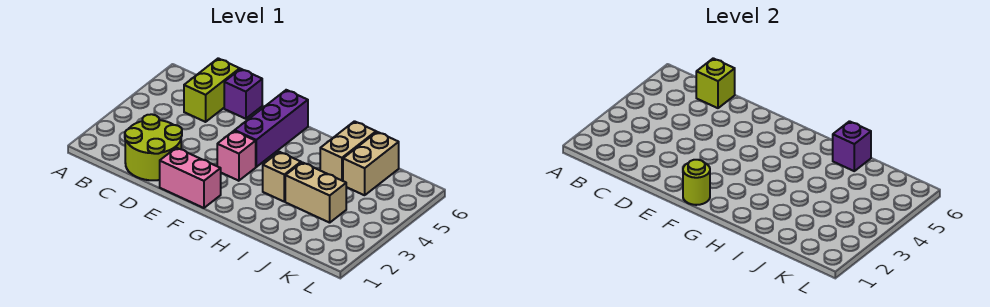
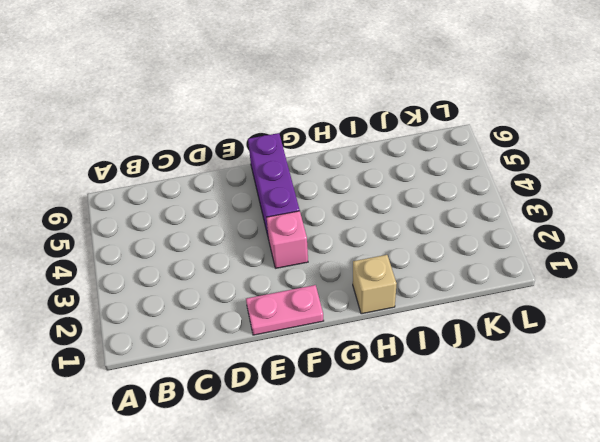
pink plate E1:F1 level 1 -> pink brick E1:F1 level 1
tan brick H1 level 1 -> tan brick H3 level 1
none -> lime round brick C1:D2 level 1
none -> lime brick C5:C6 level 1
none -> purple brick D6 level 1

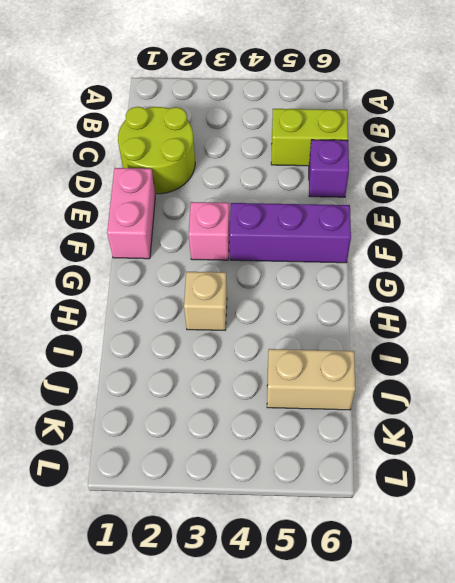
none -> tan brick I3:J3 level 1
none -> tan brick I5:I6 level 1
none -> lime brick C6 level 2

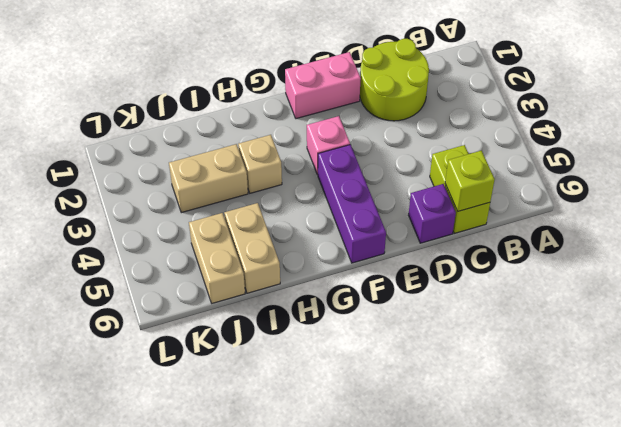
none -> lime round brick F1 level 2
none -> purple brick I6 level 2

